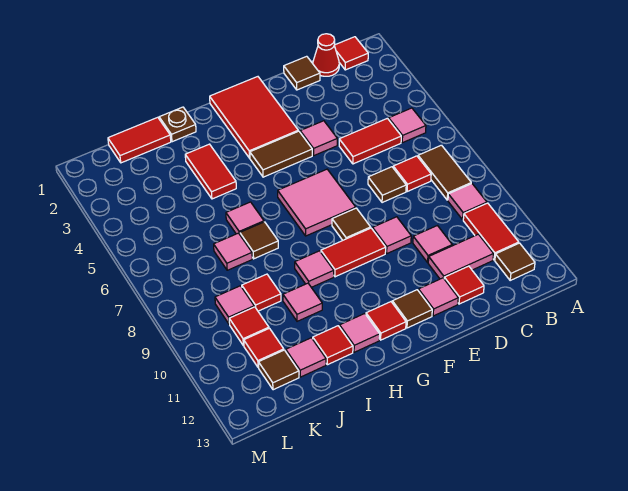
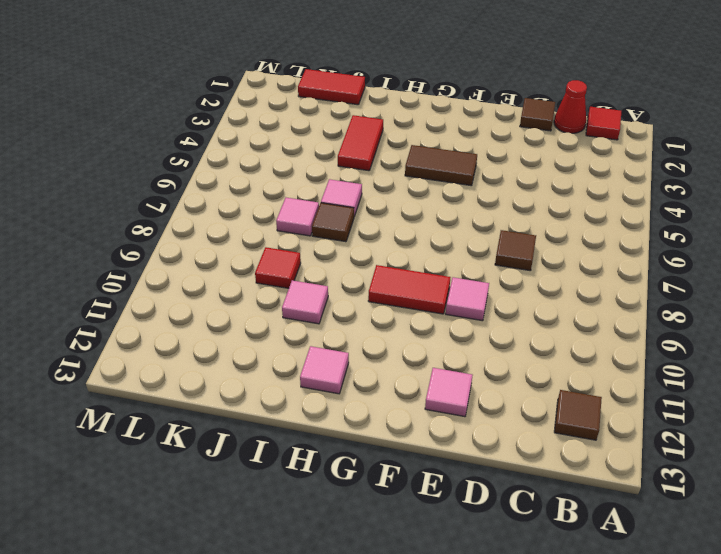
none -> pink tile B5 level 1
none -> brown tile B7:B8 level 1
none -> pink tile B9 level 1
none -> red tile B10:B11 level 1

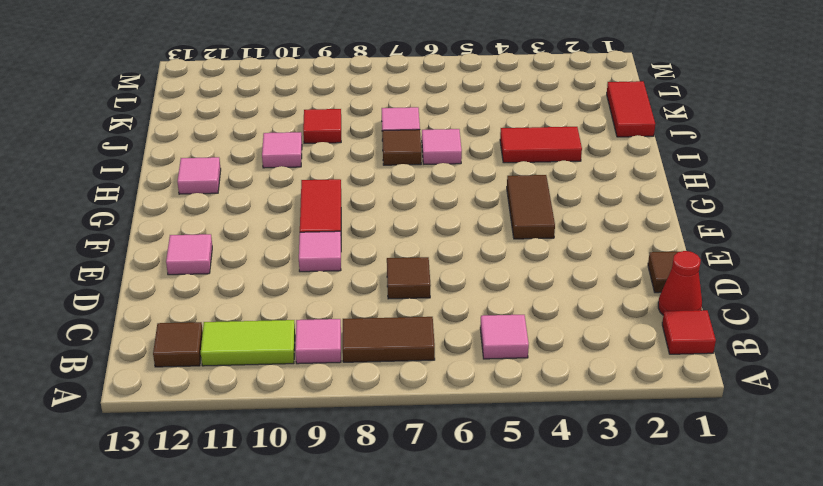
lime tile B10:B11 level 1 -> red tile B10:B11 level 1
none -> red tile C5:D5 level 1
none -> red tile C7 level 1
none -> pink tile C11:D11 level 1
none -> pink tile D10 level 1

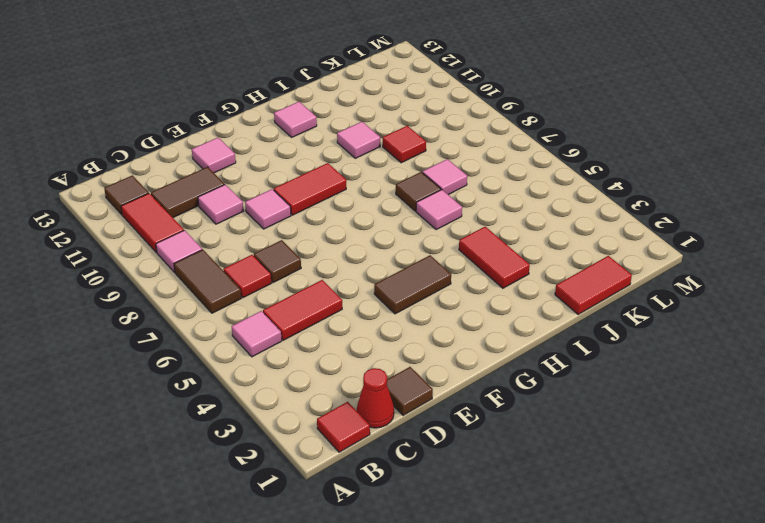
brown tile C11:D11 level 1 -> pink tile C11:D11 level 1
none -> red tile D12 level 1
none -> pink tile E4 level 1
none -> red tile F1:G3 level 1
none -> pink tile F6:G7 level 1

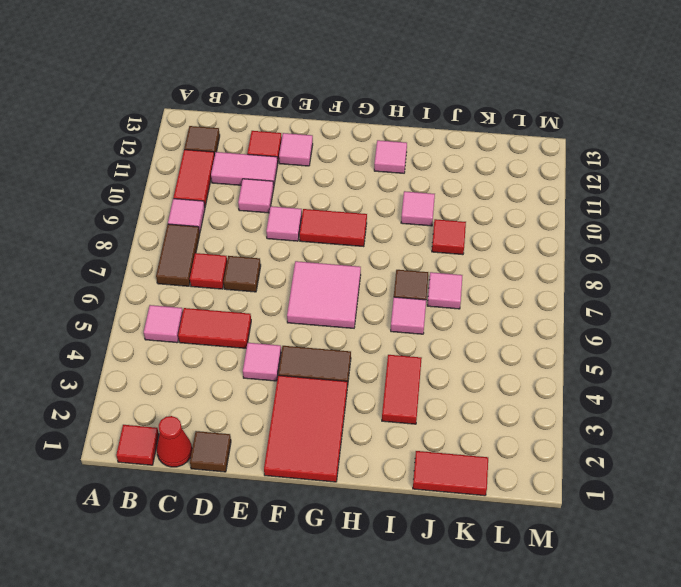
none -> brown tile F8 level 1
none -> brown tile F12 level 1
none -> red tile G12 level 1
none -> pink tile H9 level 1

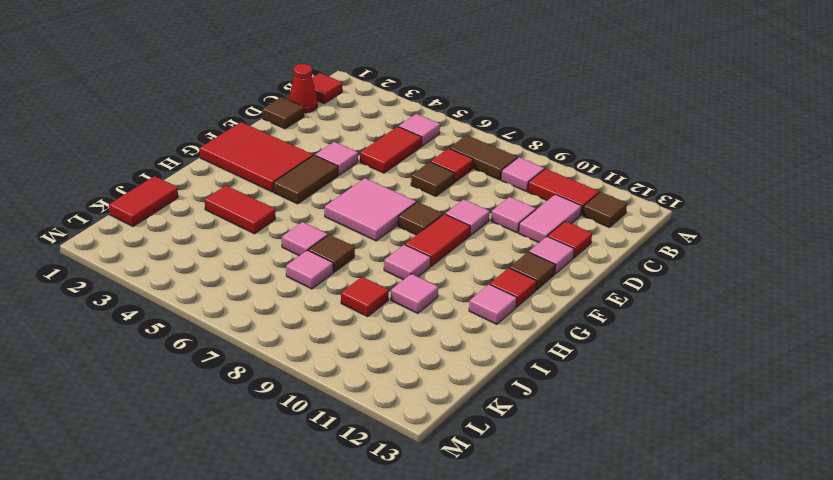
none -> brown plate I1 level 1
none -> red tile I12 level 1
none -> pink tile J12 level 1
none -> pink tile K9 level 1

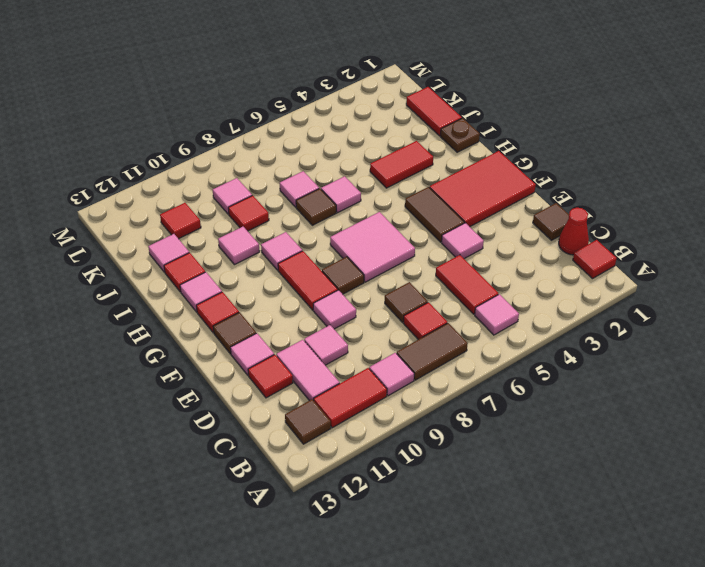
none -> red tile K10 level 1
none -> brown tile K12 level 1

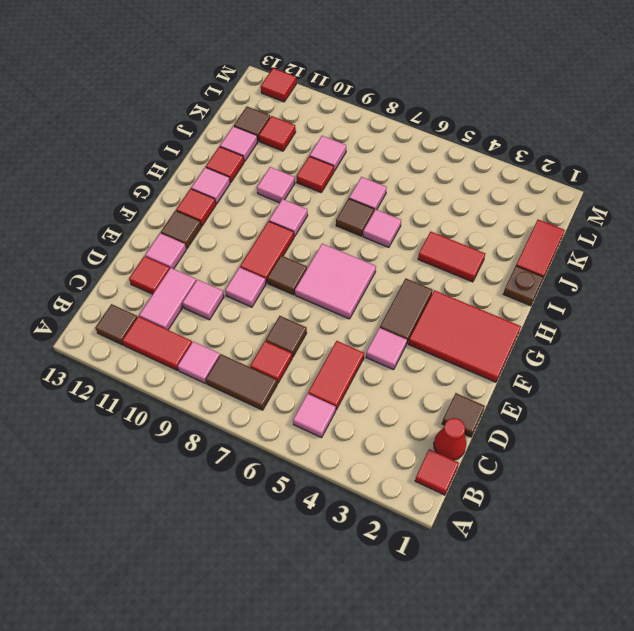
red tile M12 level 1 -> red tile K10 level 1

